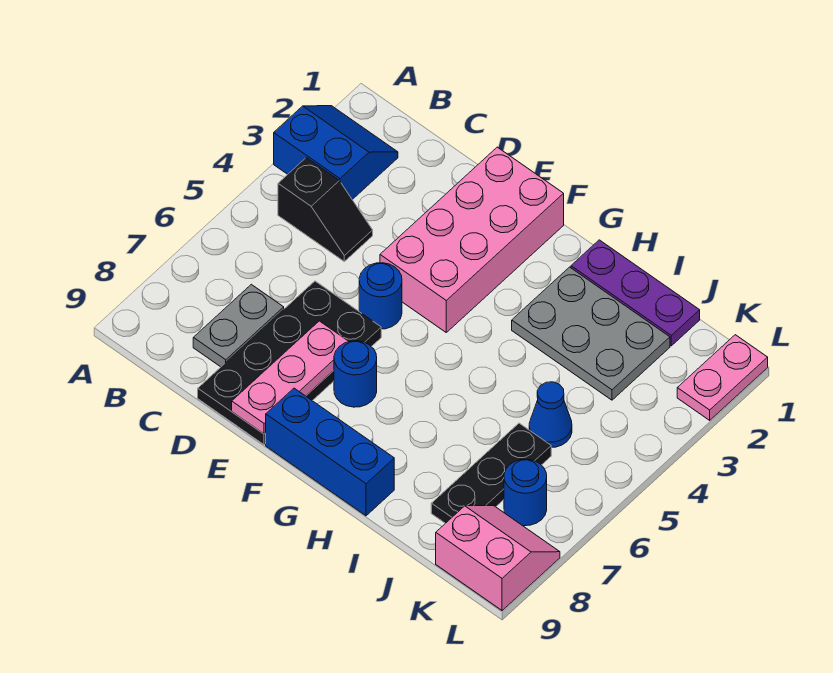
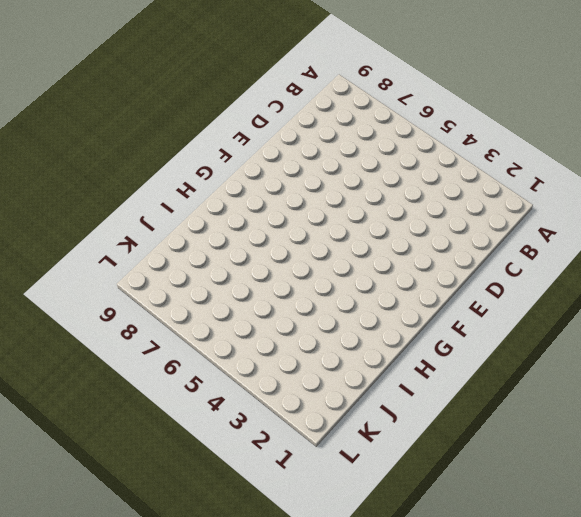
none -> blue slope A2:B3 level 1 top 3
none -> black slope B4:C4 level 1 top B
none -> grey plate C7:C8 level 1

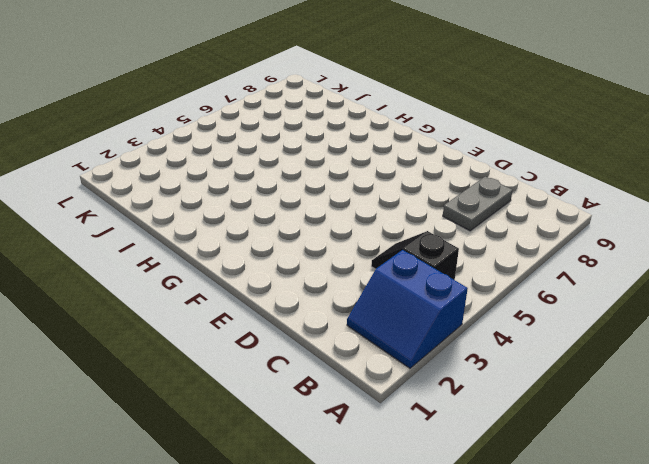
none -> black plate D6:E9 level 1
none -> pink brick E1:F4 level 1
none -> blue round brick E5 level 1

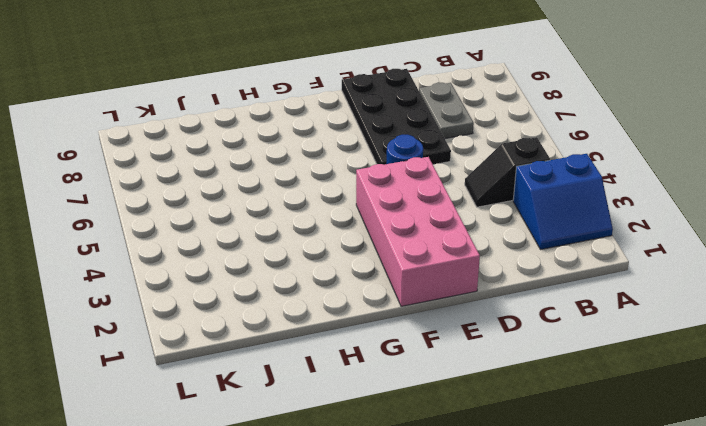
none -> blue round brick F7 level 1
none -> blue brick F9:H9 level 1
none -> purple plate H1:J1 level 1

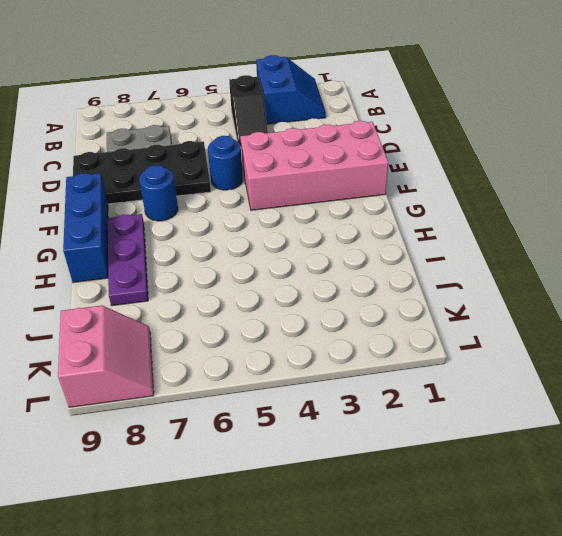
purple plate G8:I8 level 1 -> purple plate H1:J1 level 1
none -> grey plate H2:J3 level 1
none -> blue cone J5 level 1
none -> black plate J6:J8 level 1

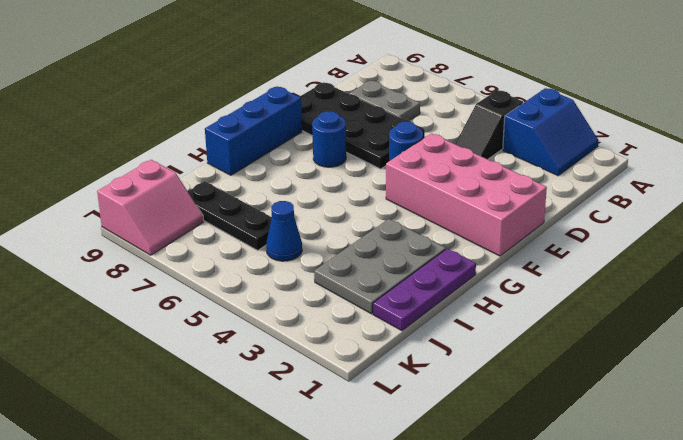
none -> blue round brick K7 level 1
none -> pink plate L1:L2 level 1
none -> pink plate E7:E9 level 2

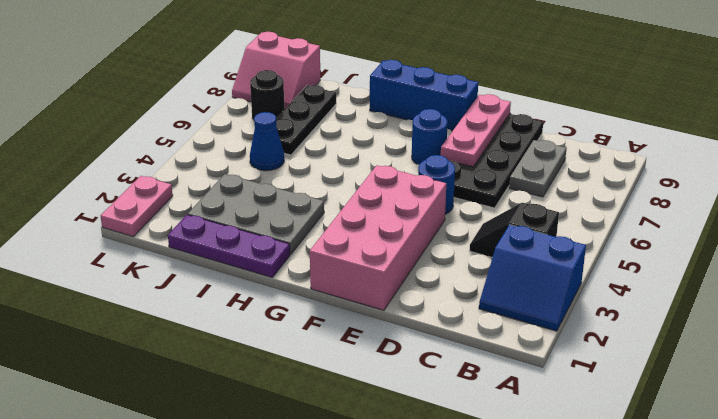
black round brick K7 level 1 -> blue round brick K7 level 1

